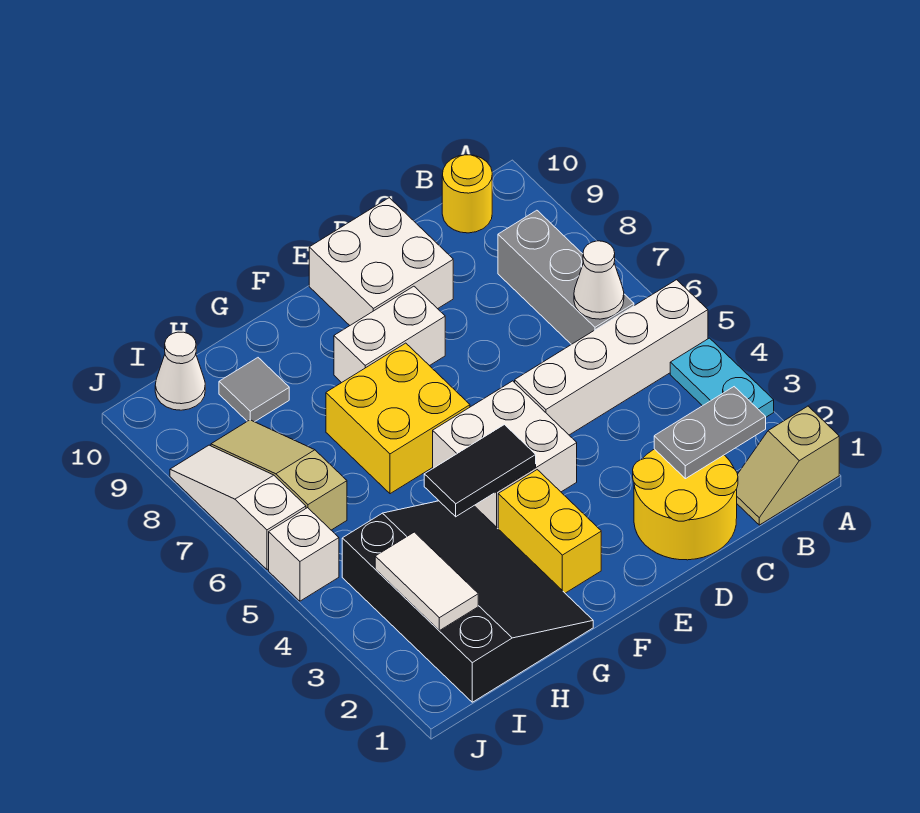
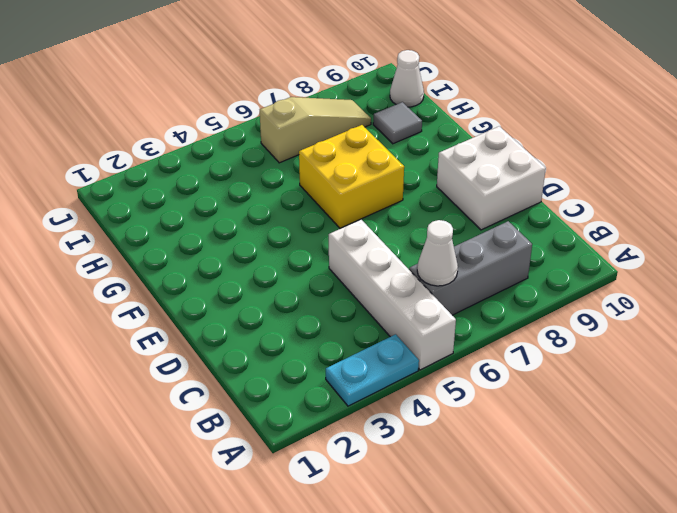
none -> tan slope A1:B1 level 1 top A
none -> yellow round brick B10 level 1
none -> yellow round brick C1:D2 level 1

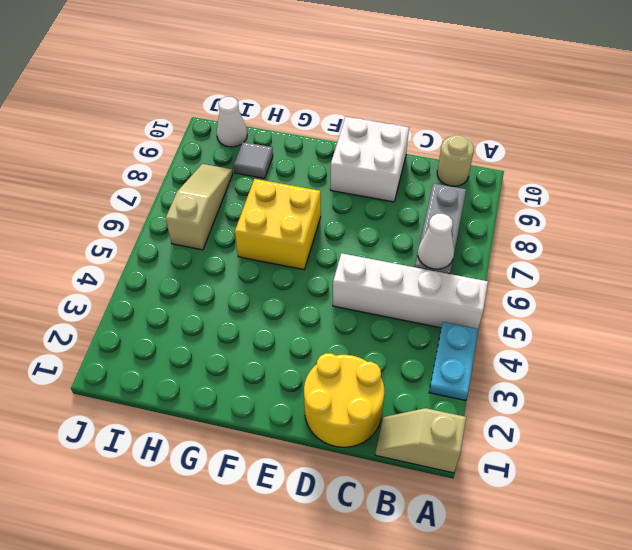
tan round brick B10 level 1 -> yellow round brick B10 level 1
none -> white brick E4:F5 level 1
none -> white brick E8:F8 level 1
none -> yellow brick F2:F3 level 1

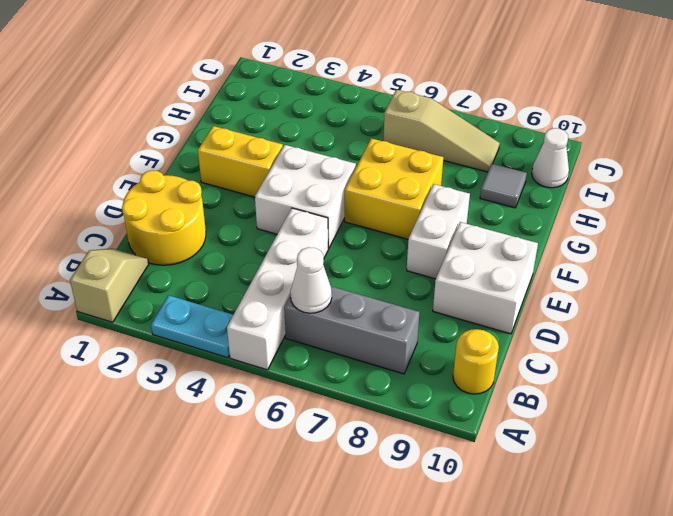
none -> black slope G1:I4 level 1 top I
none -> white brick J5 level 1
none -> white slope J6:J8 level 1 top 6

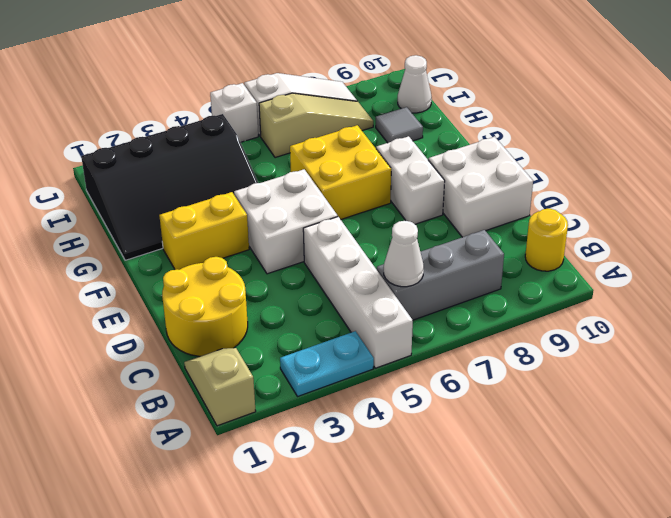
none -> grey plate B2:C2 level 2
none -> black tile F4:G4 level 2
none -> white tile I2:I3 level 2

